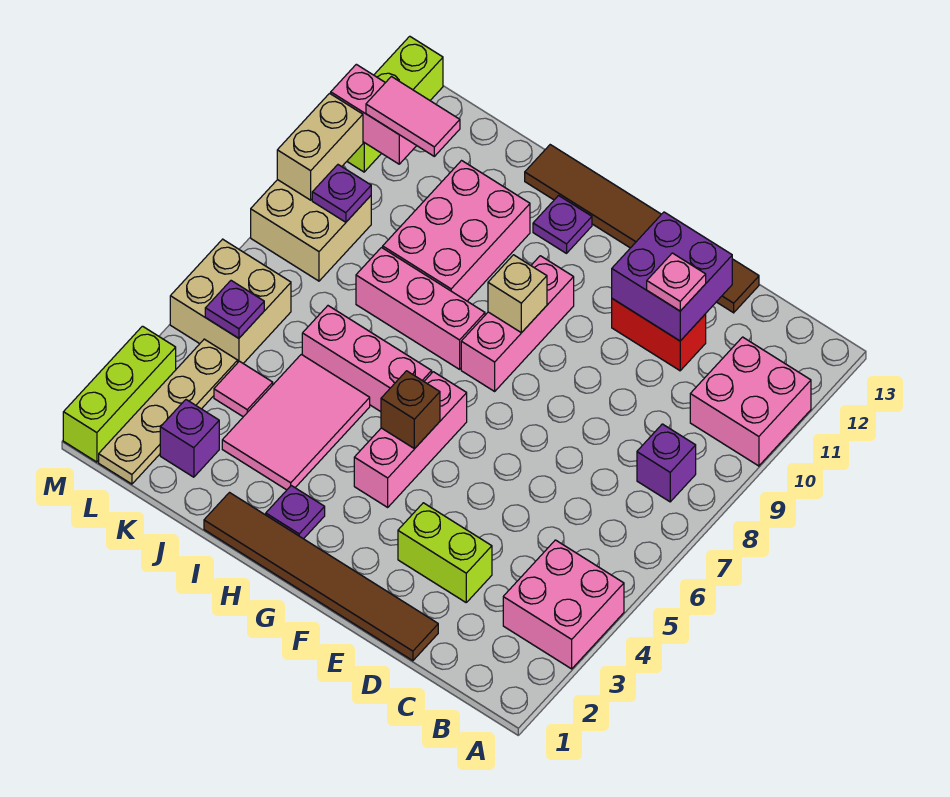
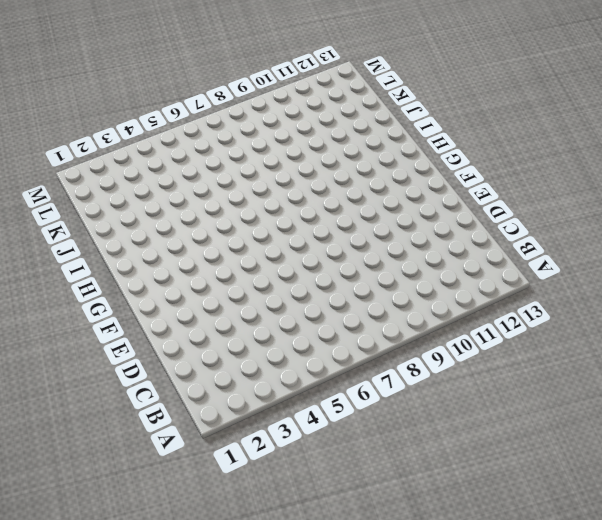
none -> pink brick A3:B4 level 1
none -> pink brick A10:B11 level 1
none -> purple brick B8 level 1
none -> brown tile D1:I1 level 1

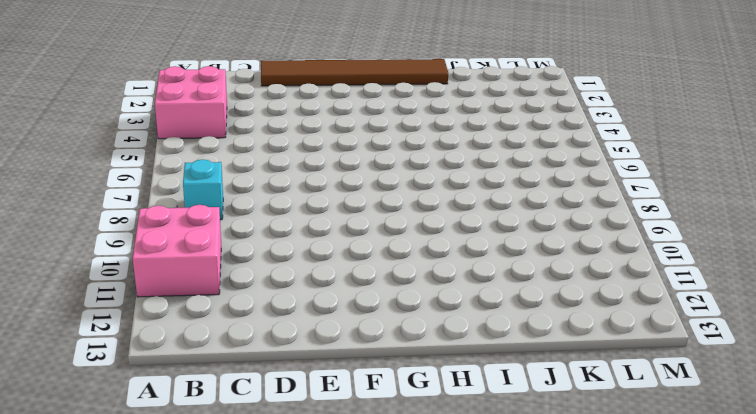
cyan brick B8 level 1 -> purple brick B8 level 1
none -> lime brick D3:E3 level 1
none -> red brick D11:E11 level 1
none -> brown tile D13:I13 level 1
none -> pink brick G4:G6 level 1

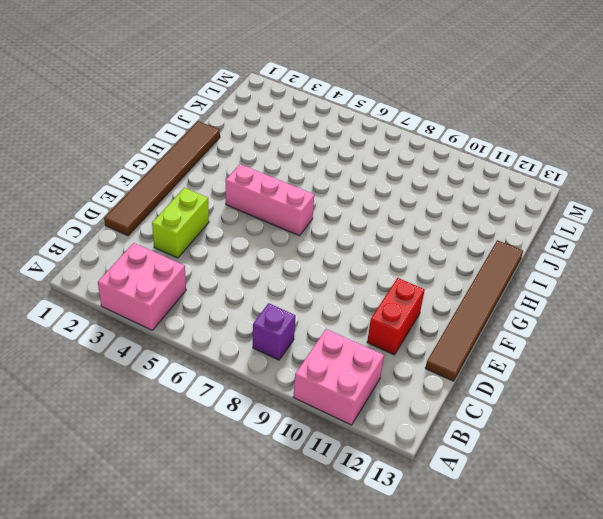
none -> pink brick G8:G10 level 1
none -> purple plate H2 level 1
none -> pink brick H6:J6 level 1
none -> pink brick H8:J8 level 1

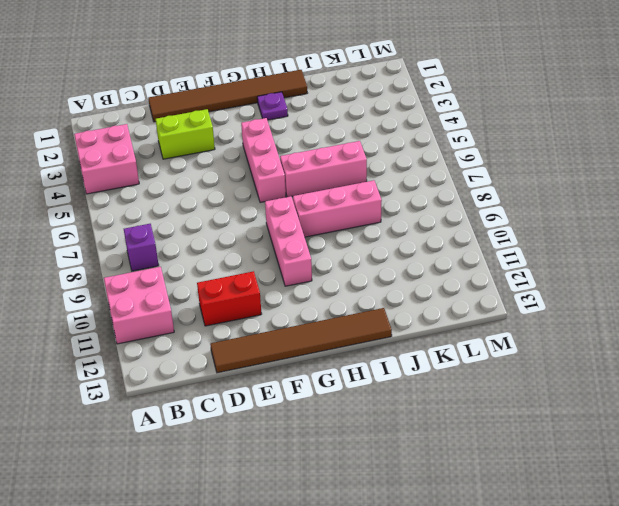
none -> purple plate H12 level 1
none -> pink tile I3:J5 level 1
none -> pink brick I9:J11 level 1
none -> purple brick K2 level 1

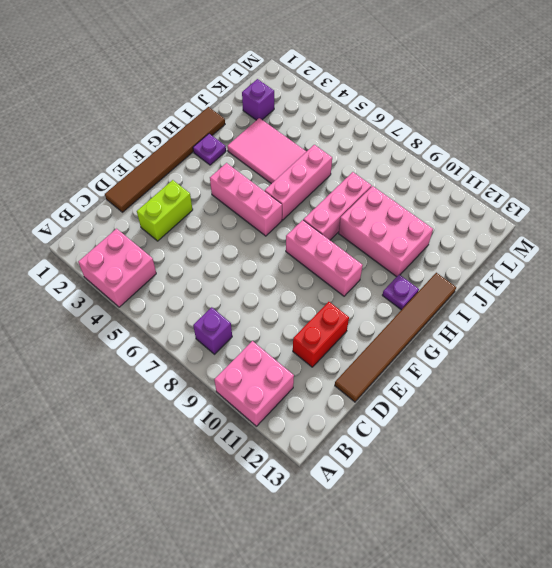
none -> pink tile K4 level 1
none -> tan plate L1:L4 level 1
none -> tan brick L5:M6 level 1
none -> tan brick L8:M9 level 1

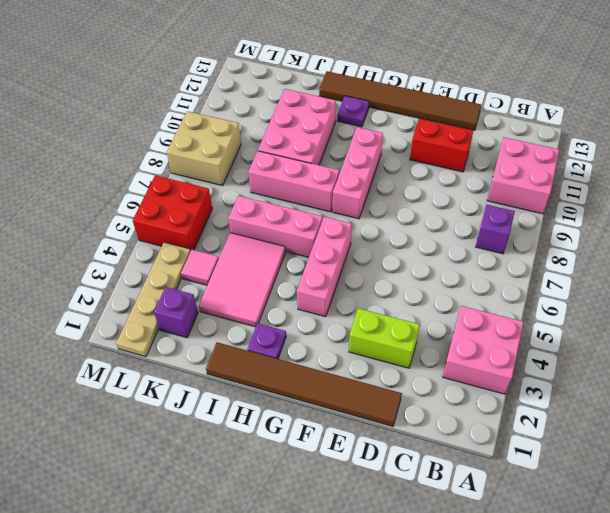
red brick L5:M6 level 1 -> tan brick L5:M6 level 1
none -> lime brick M1:M3 level 1
none -> lime brick M11:M13 level 1
none -> purple brick D11:E12 level 2
none -> brown brick G5 level 2

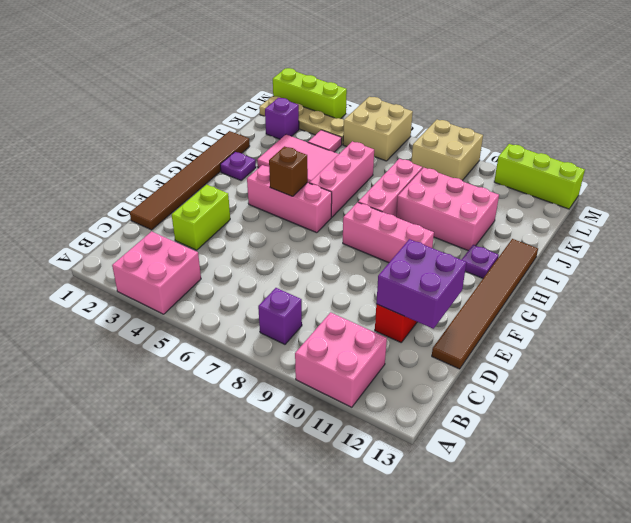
none -> tan brick G9 level 2
none -> purple plate L5 level 2
none -> purple plate L9 level 2
none -> pink brick L11:M11 level 2

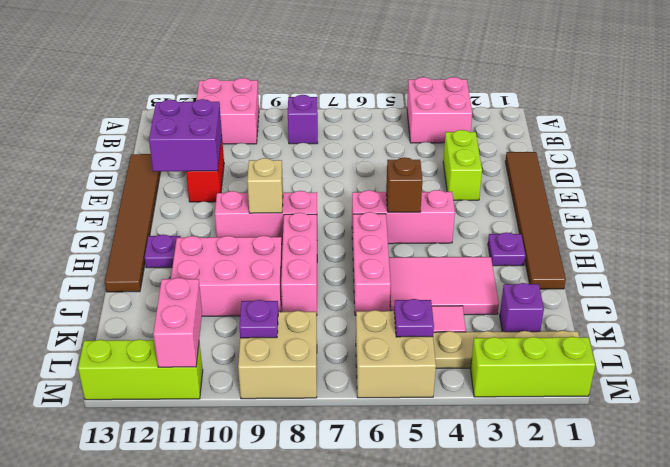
none -> tan brick M9:M10 level 2
none -> pink plate D11 level 3
none -> pink tile K11:L11 level 3

